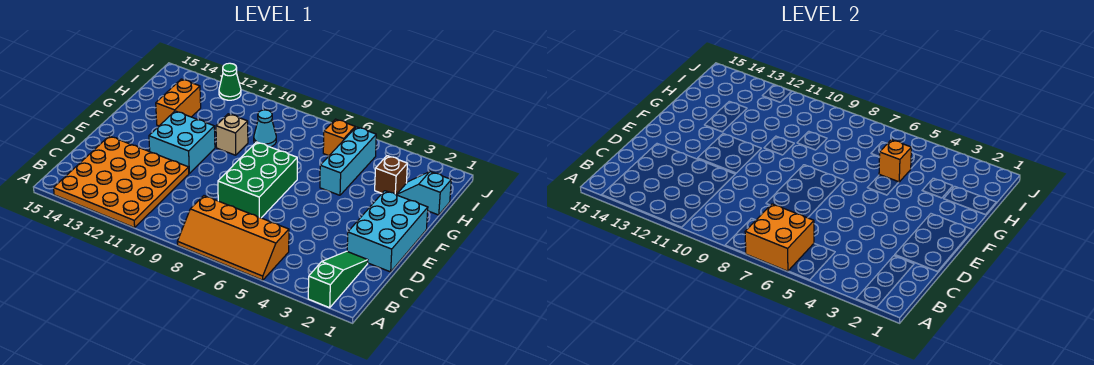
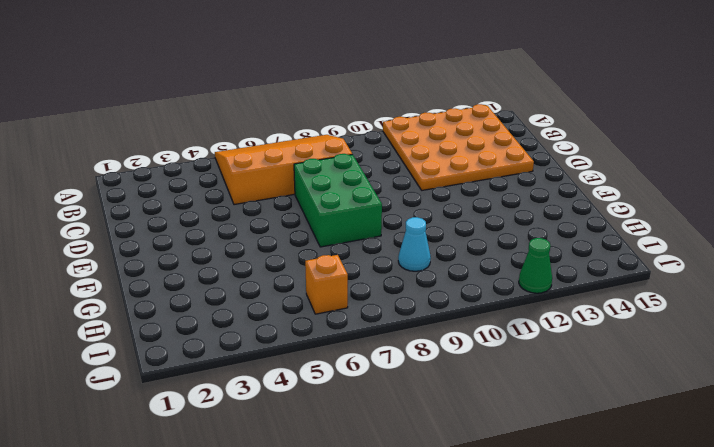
orange slope A5:C8 level 1 top C -> orange slope A5:B8 level 1 top B
none -> green slope A2:C2 level 1 top A
none -> cyan brick D1:F2 level 1
none -> cyan brick E11:F12 level 1

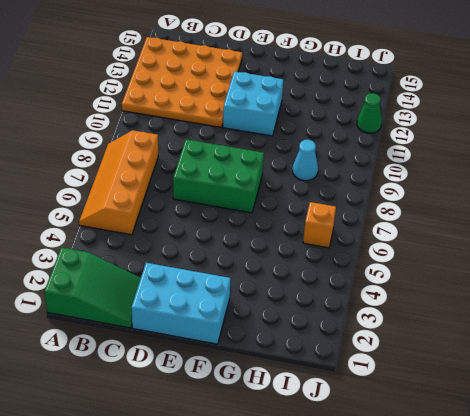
green slope A1:C2 level 1 top A -> green slope A2:C2 level 1 top A
none -> cyan brick G5:I5 level 1
none -> tan brick G10 level 1
none -> orange brick G13:H13 level 1

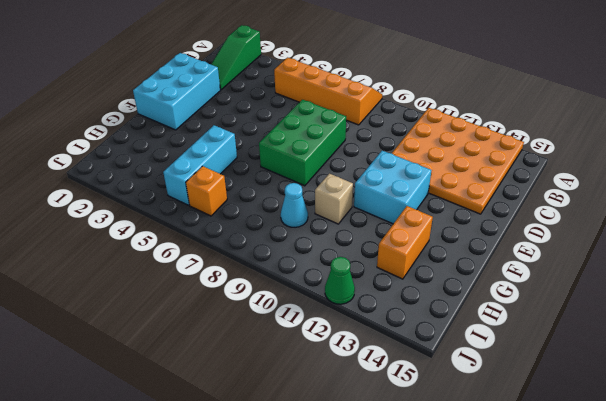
none -> cyan slope H1:H2 level 1 top 1
none -> brown brick H3 level 1
none -> orange brick A6:B7 level 2

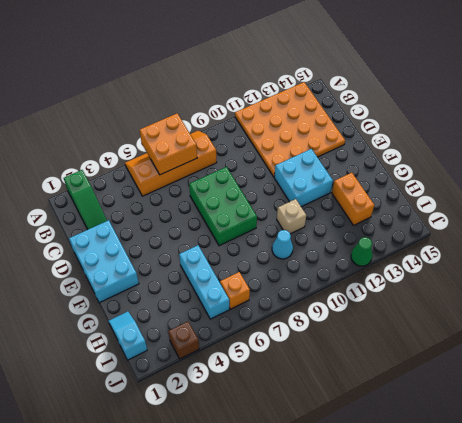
cyan slope H1:I1 level 1 top I -> cyan slope H1:H2 level 1 top 1
brown brick J3 level 1 -> brown brick H3 level 1
none -> orange brick H5 level 2

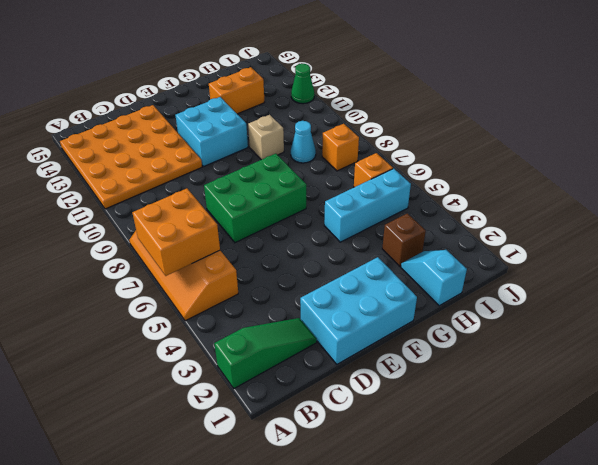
orange brick I8 level 1 -> orange brick H5 level 2

